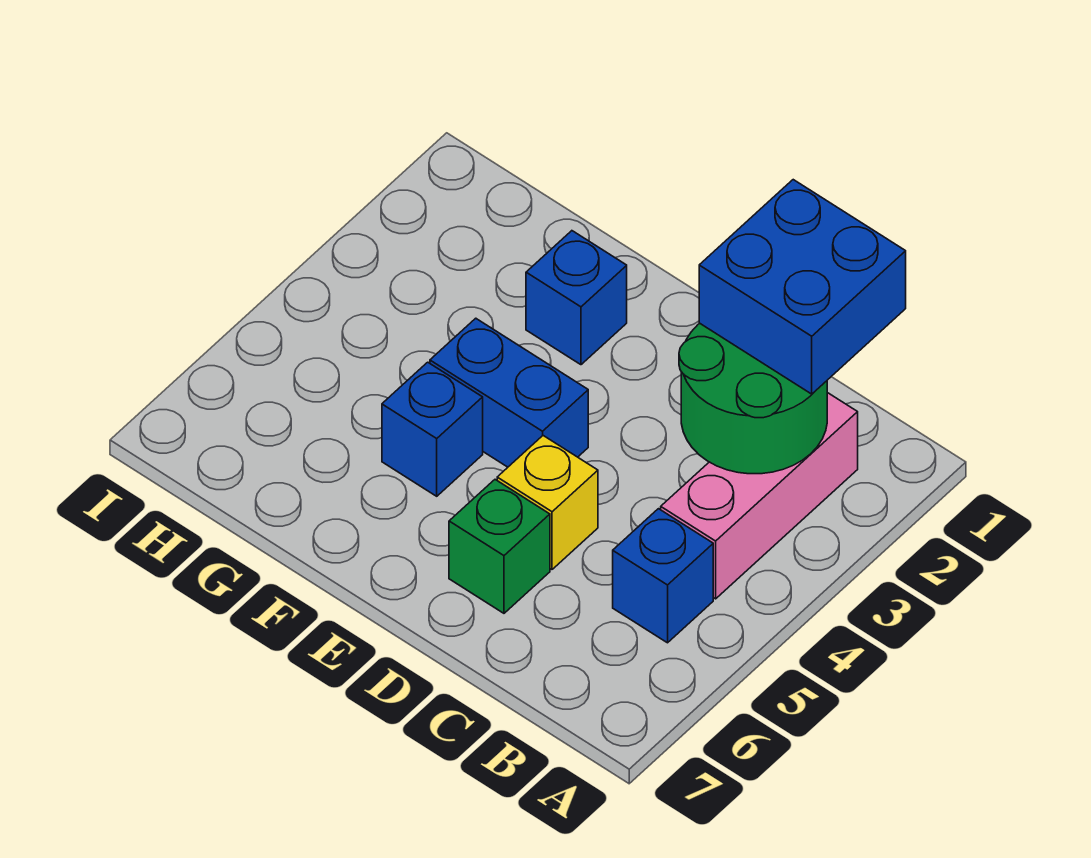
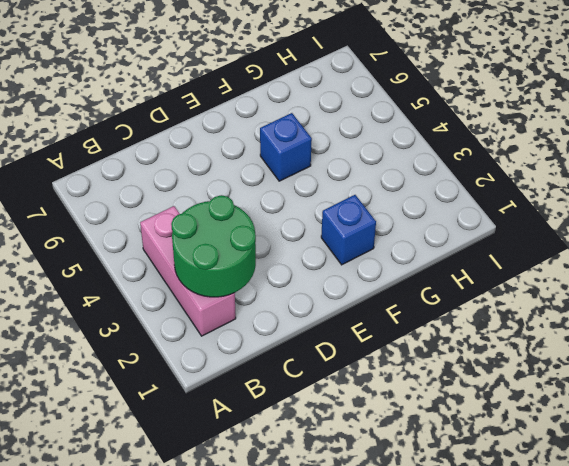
none -> blue brick B5 level 1
none -> yellow brick D5 level 1

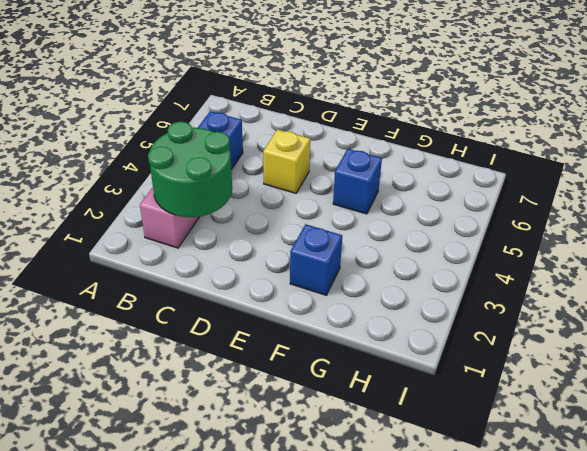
none -> green brick D6 level 1
none -> blue brick E4:F4 level 1

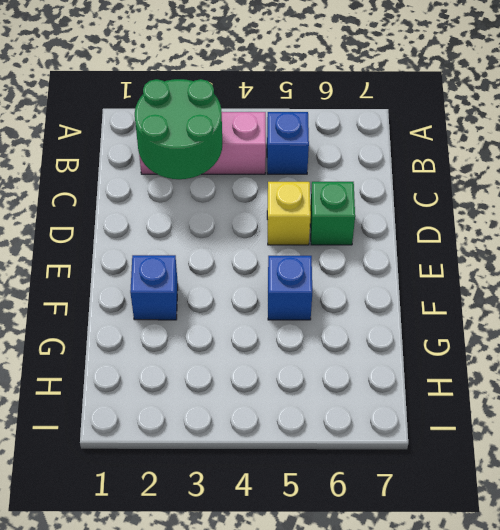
none -> blue brick E4:F4 level 1
none -> blue brick B1:C2 level 3

